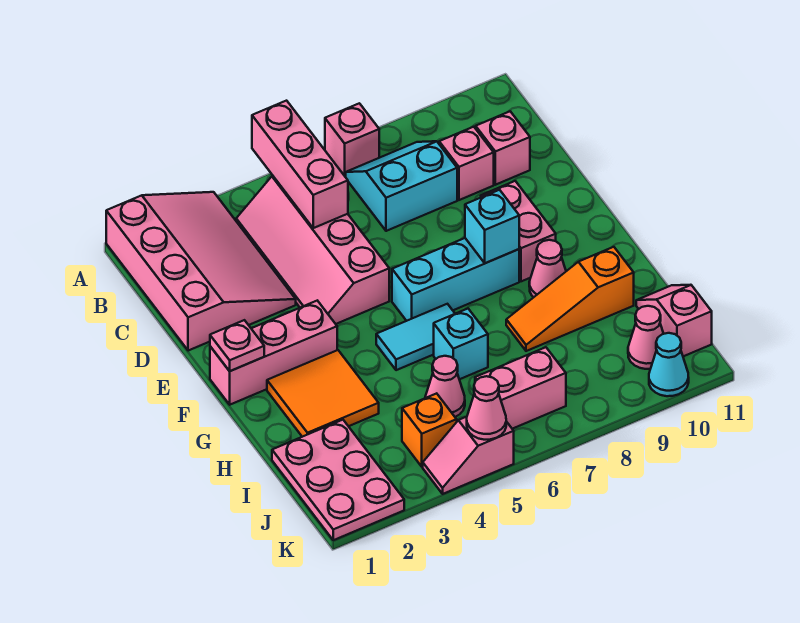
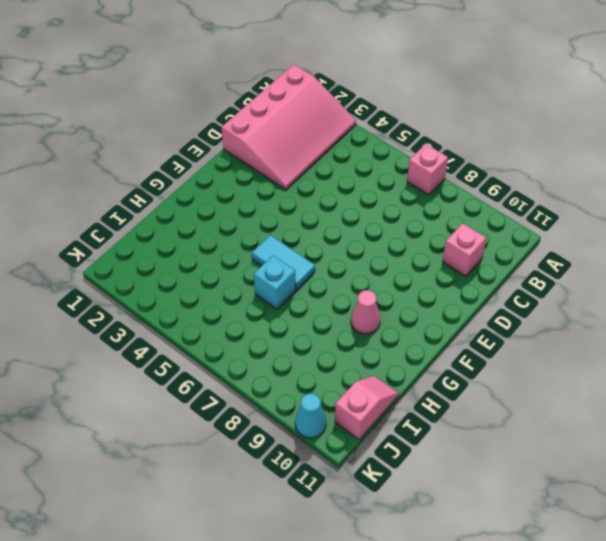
none -> pink slope B4:E5 level 1 top 5
none -> cyan slope B7:C8 level 1 top C
none -> pink brick C9 level 1

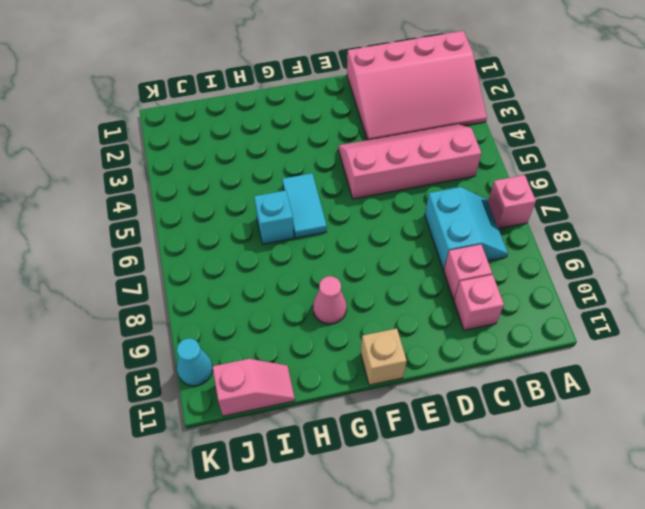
tan brick F11 level 1 -> none
none -> pink brick E9:F9 level 1
none -> pink brick F1:F3 level 1
none -> cyan brick F6:F8 level 1

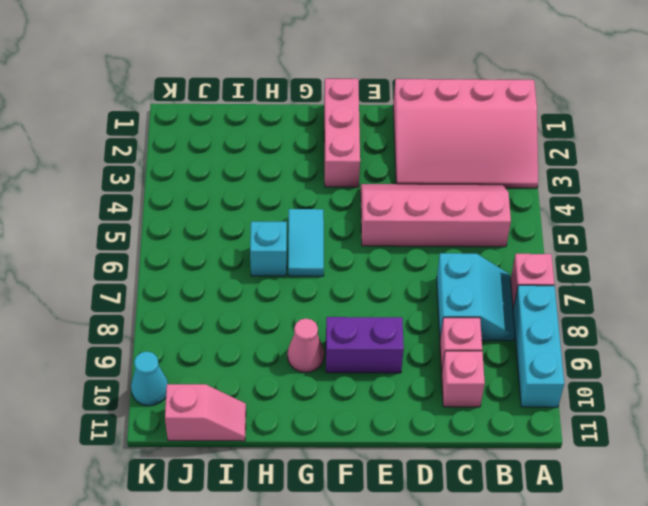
cyan brick A8:A10 level 1 -> cyan brick F6:F8 level 1
purple brick E9:F9 level 1 -> pink brick E9:F9 level 1
none -> orange tile G2:H3 level 1
none -> orange slope H8:H10 level 1 top 10
none -> pink plate I1:K2 level 1

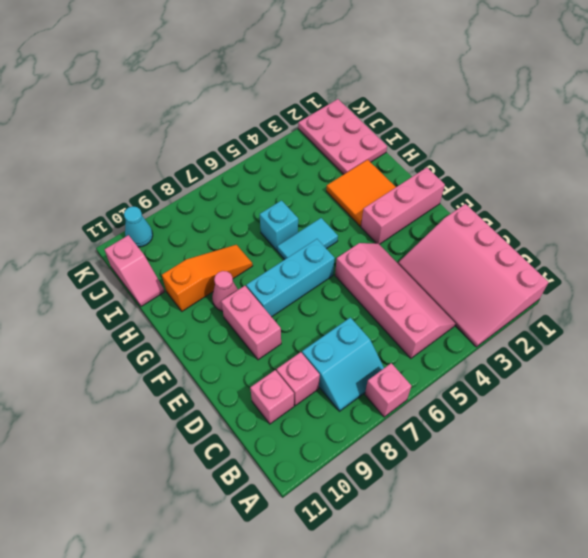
none -> pink cone I5 level 1
none -> orange brick J4 level 1
none -> pink brick J6:J7 level 1

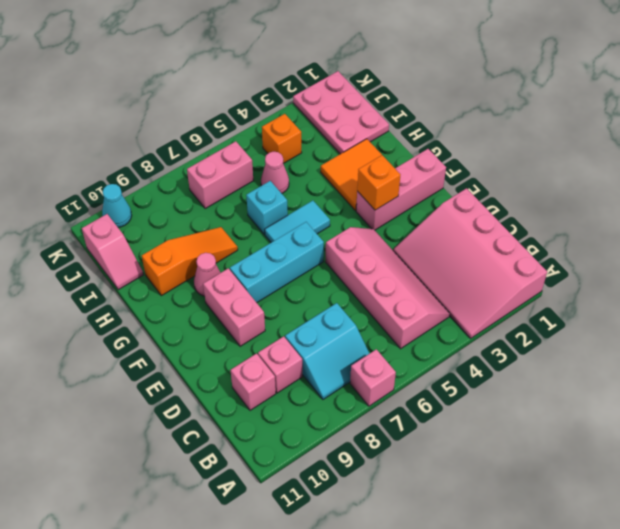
orange brick F3 level 2 -> none
none -> pink cone J10 level 1
none -> pink slope K4:K5 level 1 top 5
none -> pink brick A5:C5 level 2

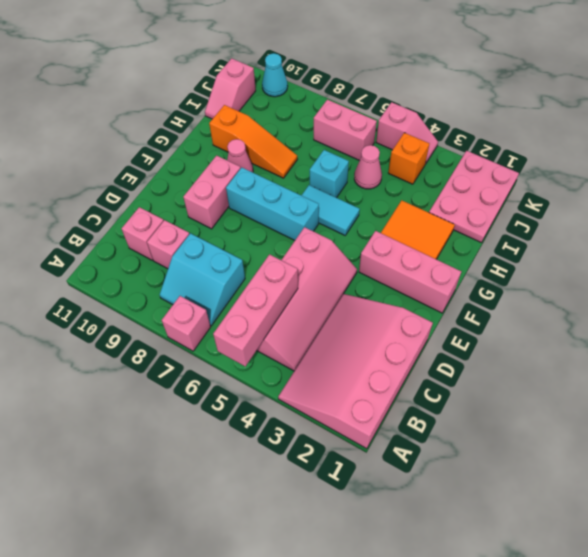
none -> pink cone J10 level 1
none -> pink plate F1 level 2
none -> cyan brick F8 level 2

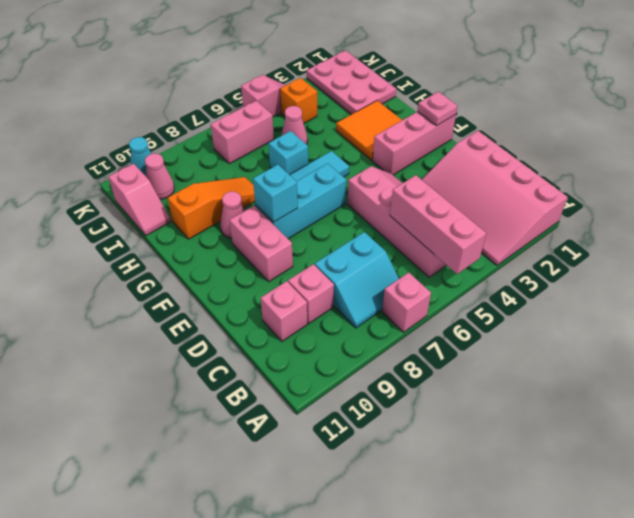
none -> pink cone K5 level 2

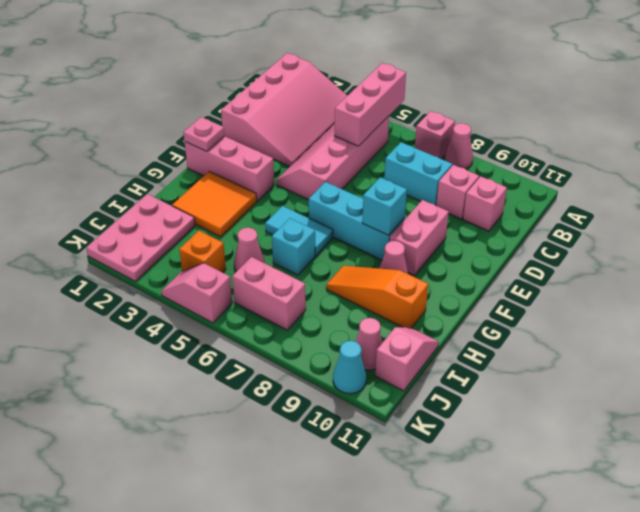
pink cone A8 level 1 -> pink cone K5 level 2

